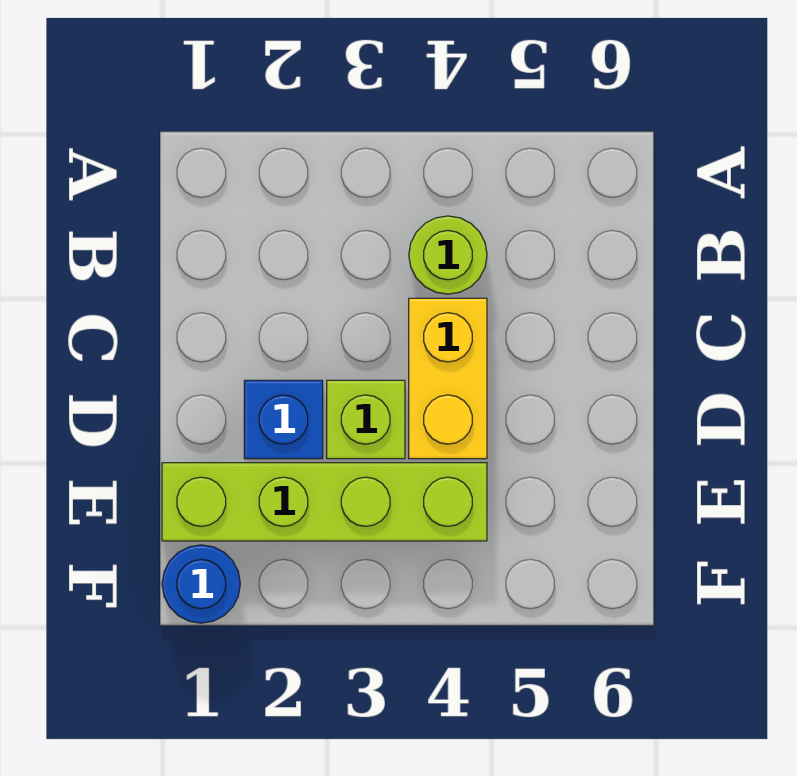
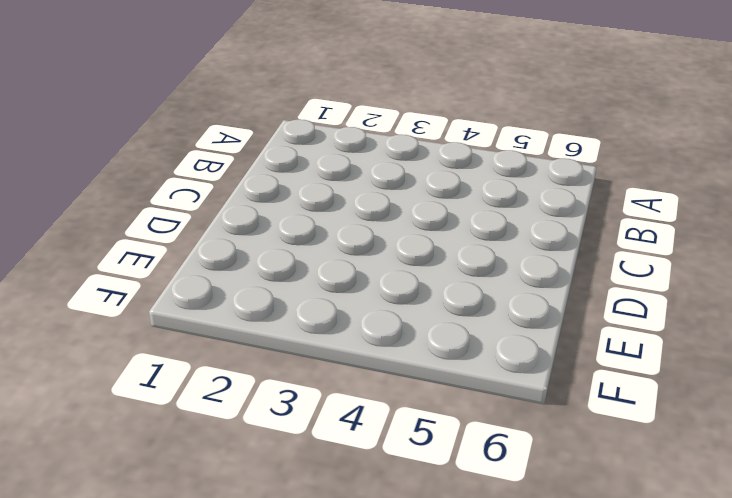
none -> lime round brick B4 level 1
none -> yellow brick C4:D4 level 1

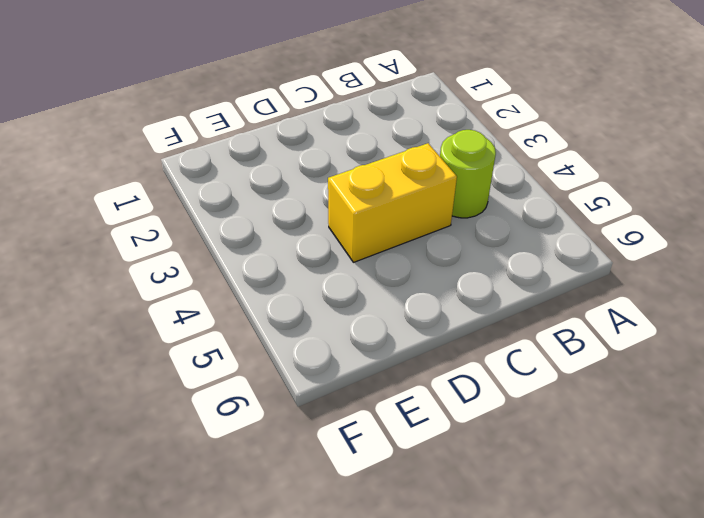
none -> blue brick D2 level 1
none -> lime brick D3 level 1

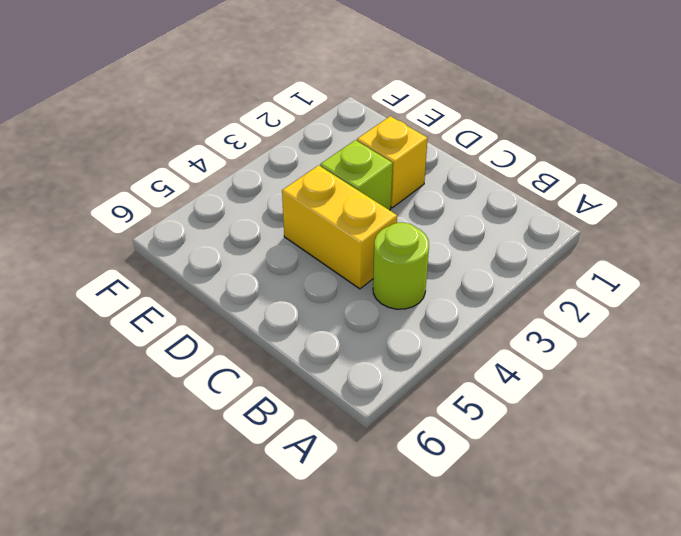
yellow brick D2 level 1 -> blue brick D2 level 1
none -> lime brick E1:E4 level 1
none -> blue round brick F1 level 1

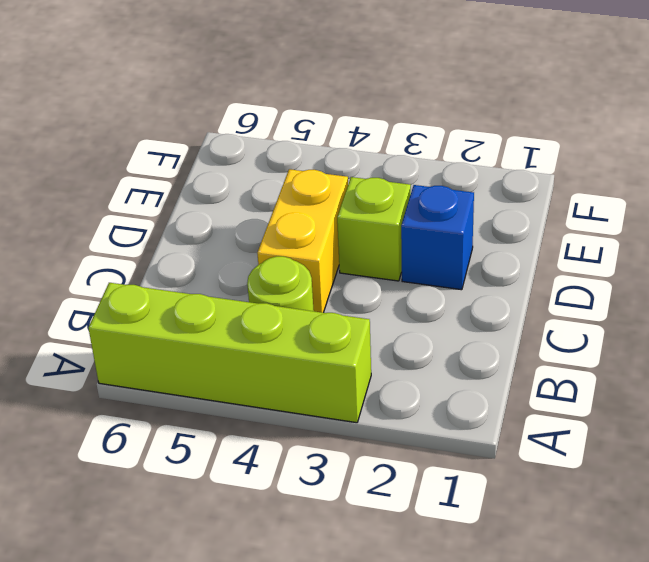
lime brick A3:A6 level 1 -> lime brick E1:E4 level 1
none -> blue round brick F1 level 1

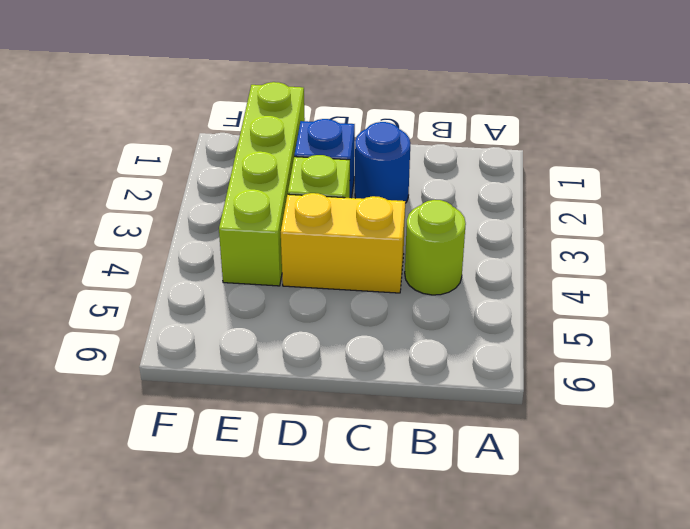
blue round brick C2 level 1 -> blue round brick F1 level 1

